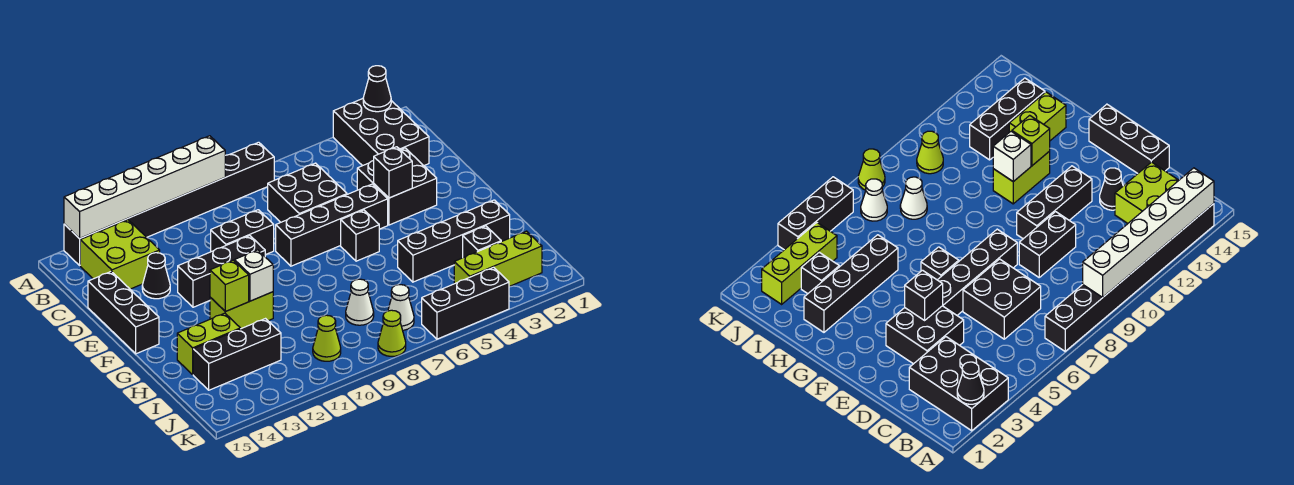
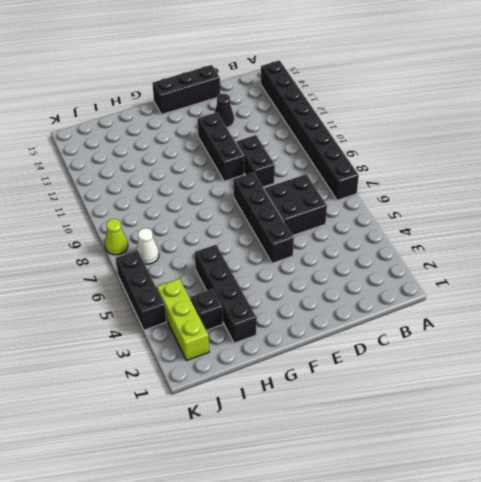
none -> black brick A2:C3 level 1
none -> lime brick B13:C14 level 1
none -> black brick D3:E4 level 1

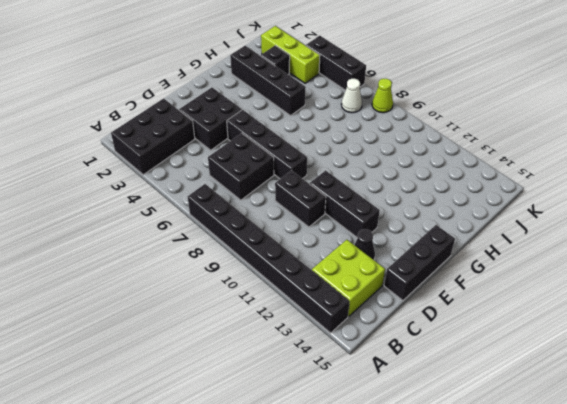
none -> black brick F6 level 1
none -> lime brick G11:G12 level 1
none -> lime brick H13:H14 level 1

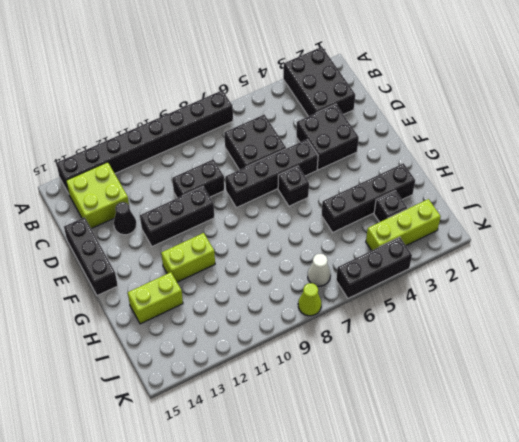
none -> white cone I8 level 1
none -> black brick I12:I14 level 1
none -> lime cone J10 level 1

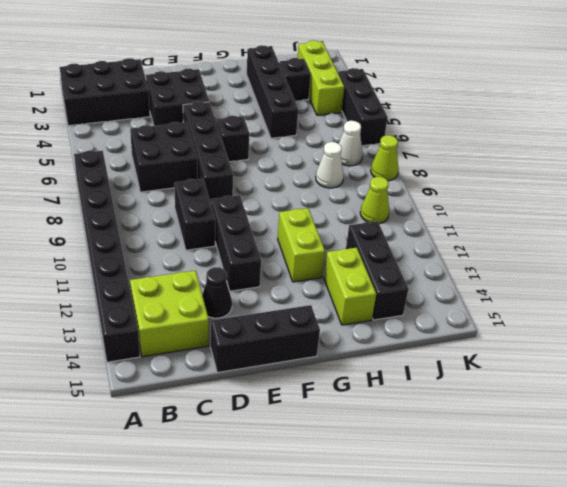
none -> black cone A2 level 2
none -> white brick A9:A14 level 2
none -> black brick E4 level 2

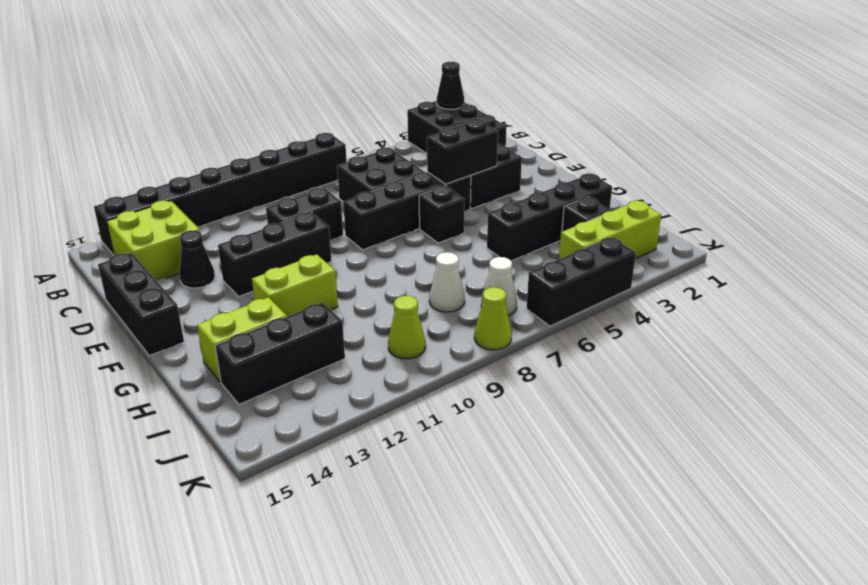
black brick E4:E5 level 2 -> black brick E4 level 2
none -> white brick A9:A14 level 2
none -> white brick G11 level 2
none -> lime brick G12 level 2

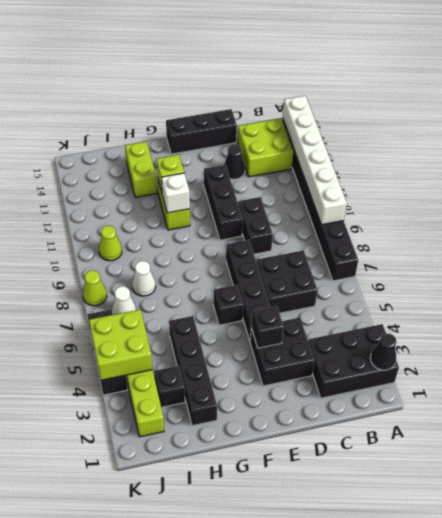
lime brick J4:K5 level 2 -> none
none -> black brick I12:I14 level 1

